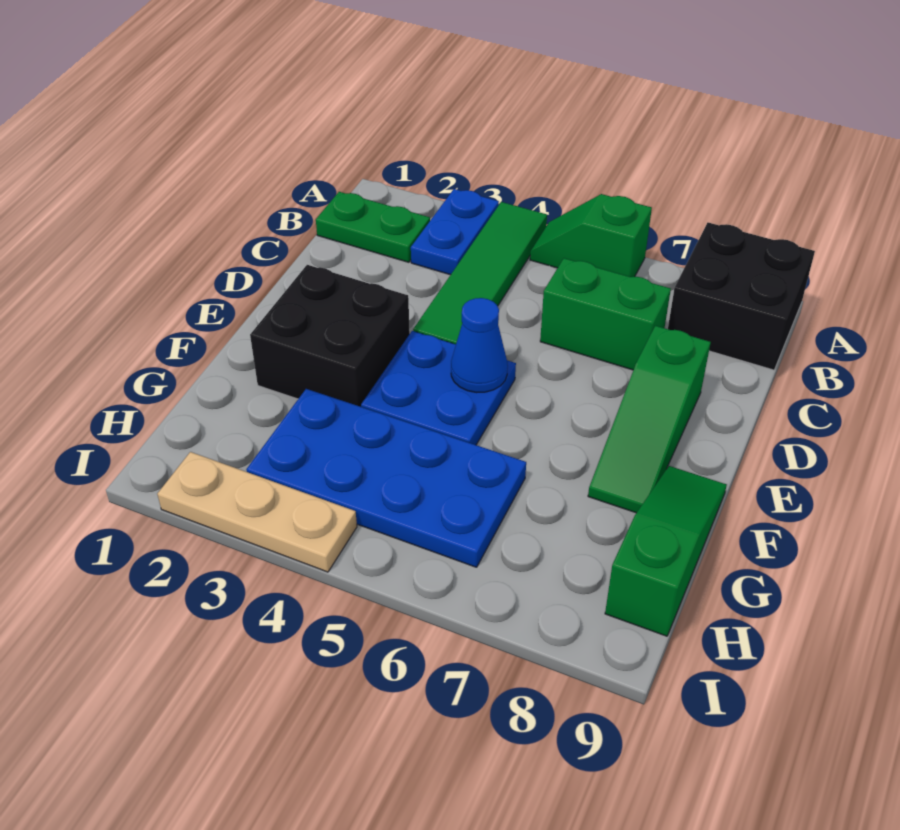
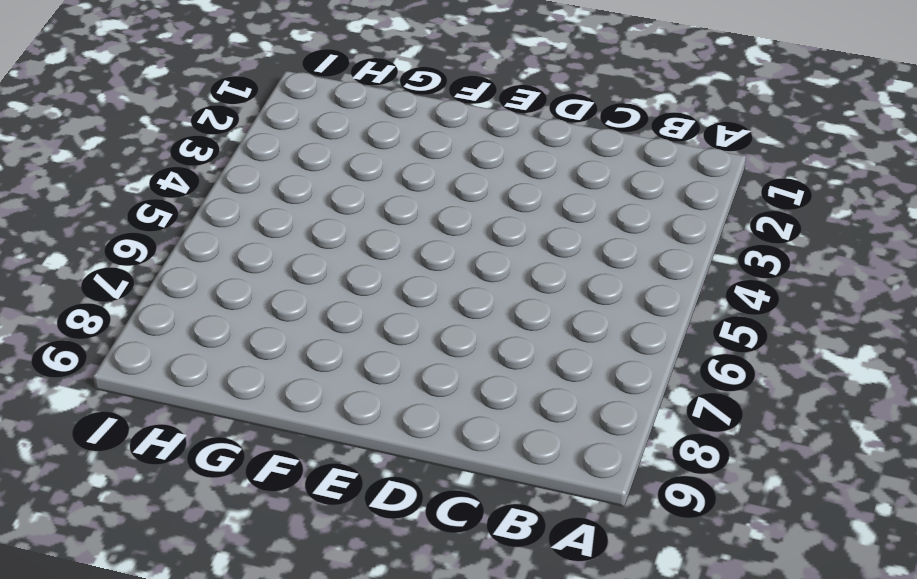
none -> blue plate A3:B3 level 1
none -> green tile A4:D4 level 1
none -> green slope A5:A6 level 1 top 6

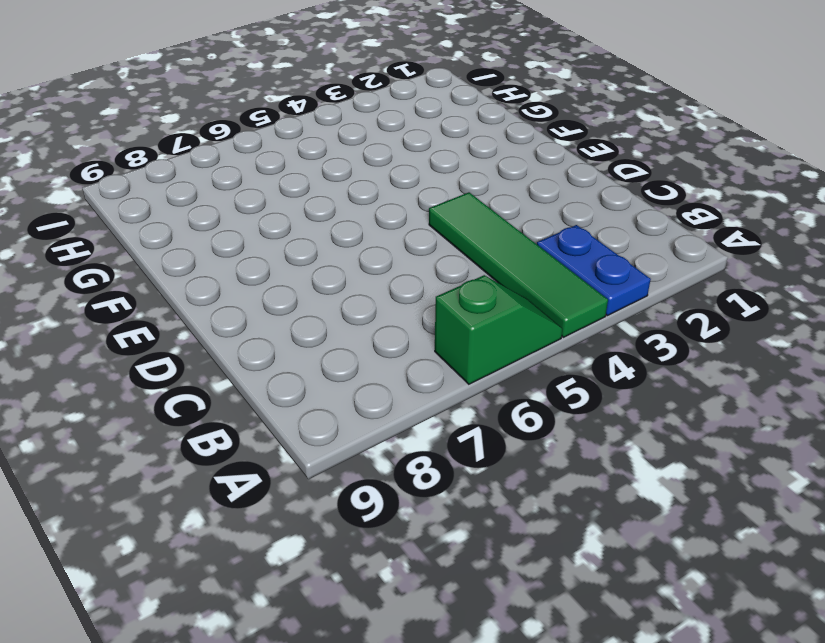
none -> black brick A8:B9 level 1
none -> green plate B1:B2 level 1
none -> green brick C6:C7 level 1

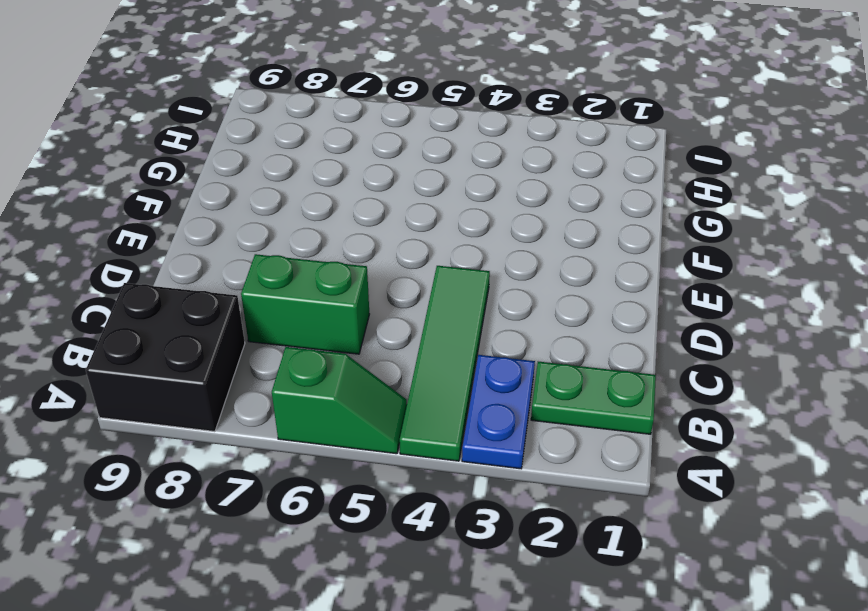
none -> green slope D8:F8 level 1 top D
none -> black brick E2:F3 level 1
none -> blue plate E4:F5 level 1

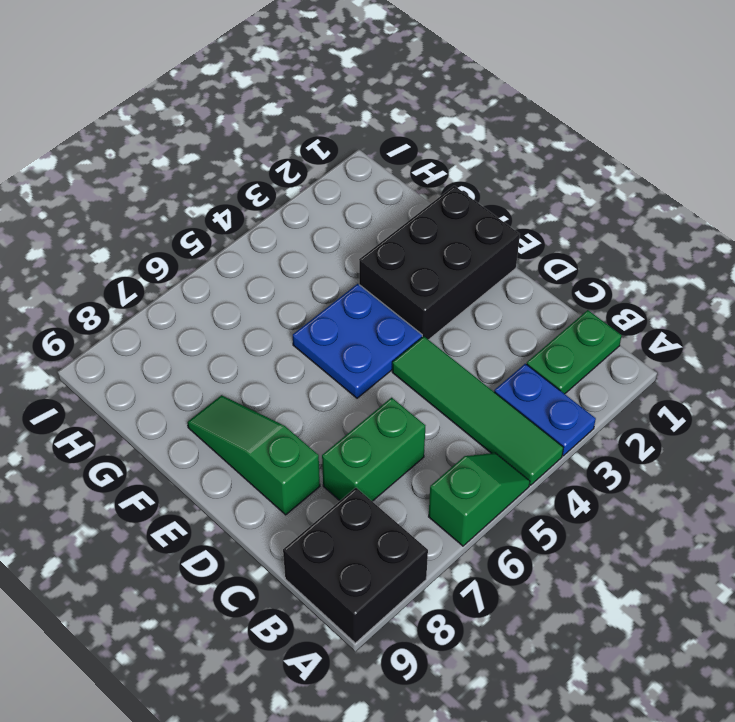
black brick E1:F3 level 1 -> black brick E2:F3 level 1
none -> green slope F9:H9 level 1 top H
none -> blue plate G3:H6 level 1
none -> tan plate I2:I4 level 1

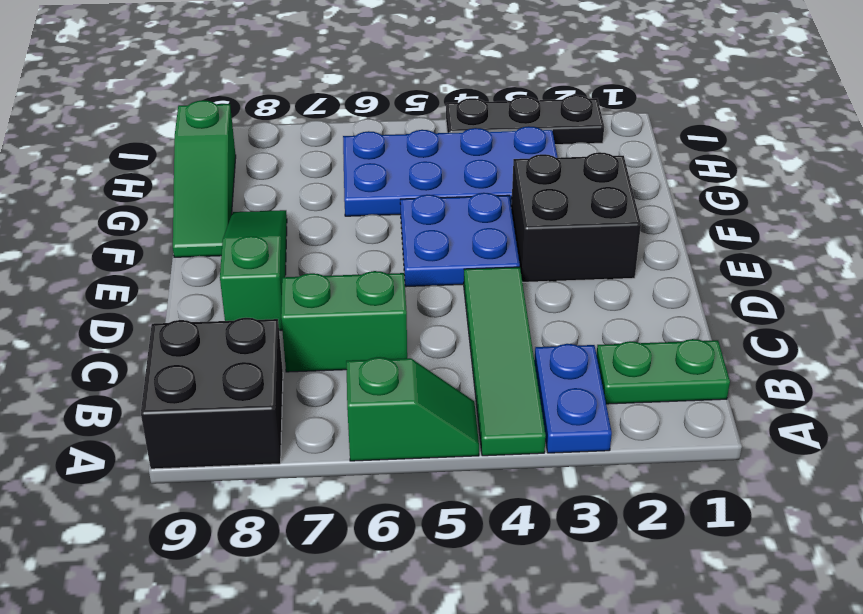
black plate I2:I4 level 1 -> tan plate I2:I4 level 1
none -> blue cone E5 level 2

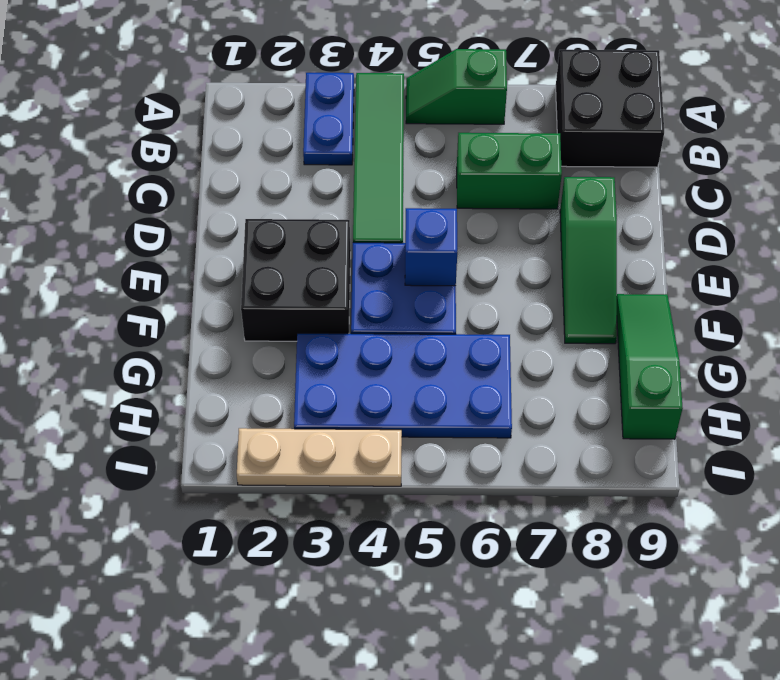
blue brick E5 level 2 -> blue cone E5 level 2
none -> green plate B1:B2 level 1

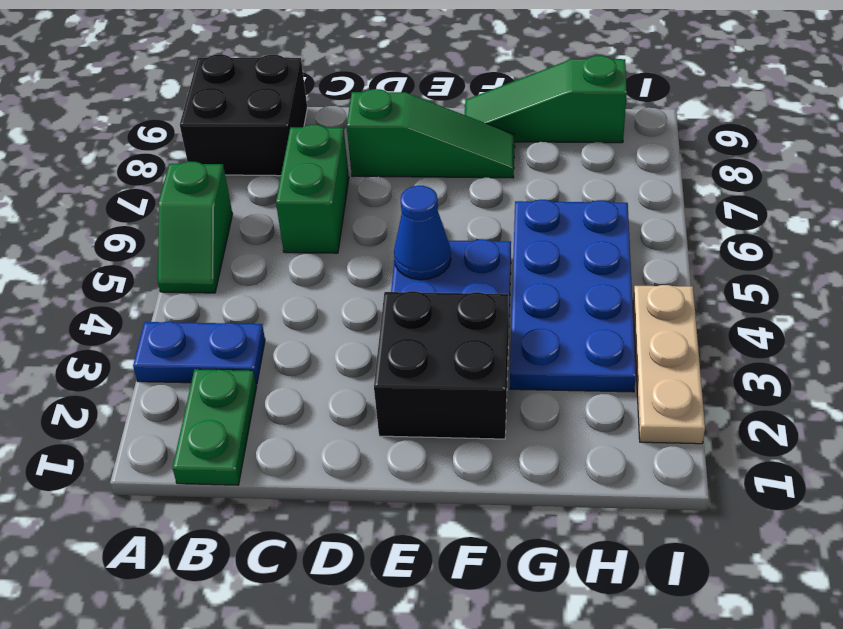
none -> green tile A4:D4 level 1

